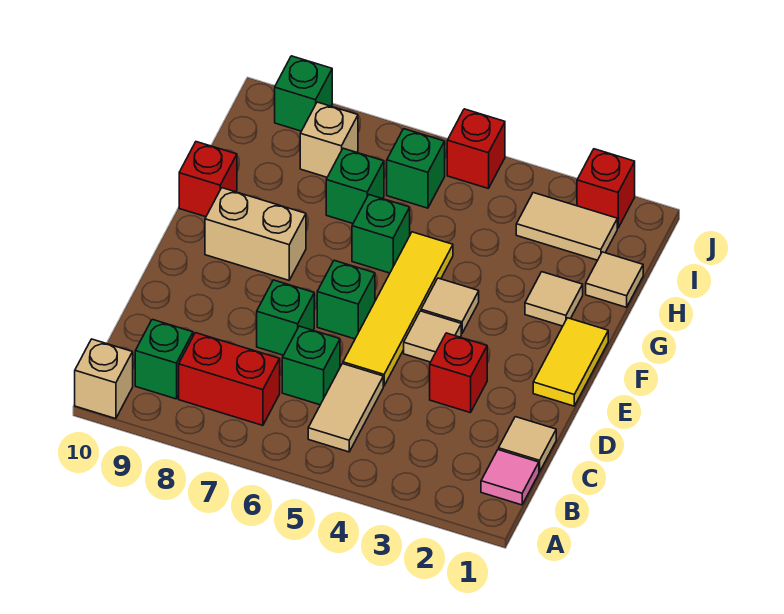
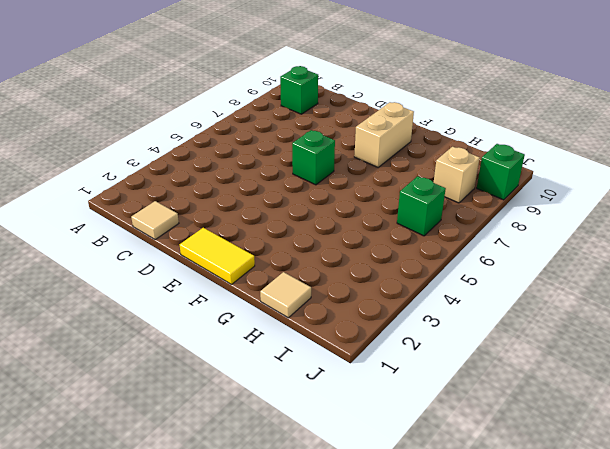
none -> tan brick A10 level 1
none -> pink tile B1 level 1
none -> tan tile B5:C5 level 1

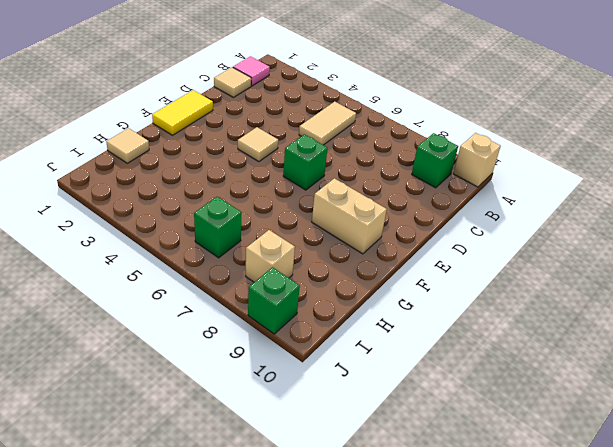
none -> red brick B7:B8 level 1
none -> green brick C6 level 1
none -> red brick D3 level 1

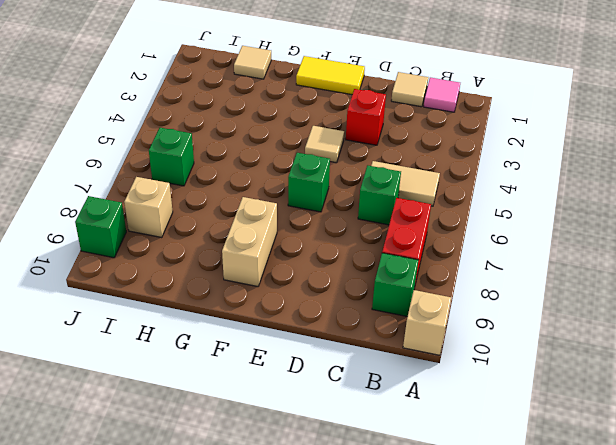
none -> yellow tile D5:G5 level 1
none -> green brick D7 level 1
none -> tan tile F4 level 1

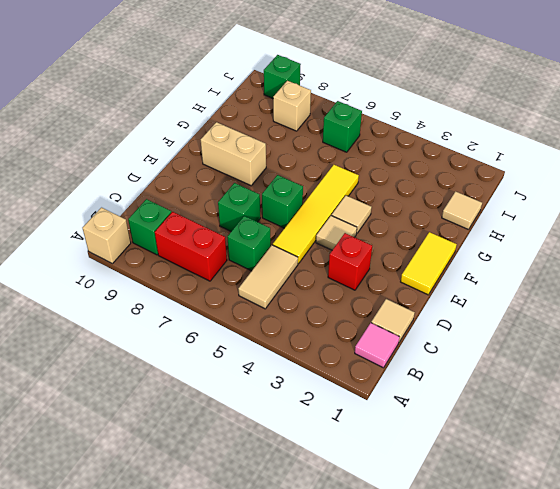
none -> tan tile G2 level 1
none -> green brick G6 level 1
none -> red brick G10 level 1

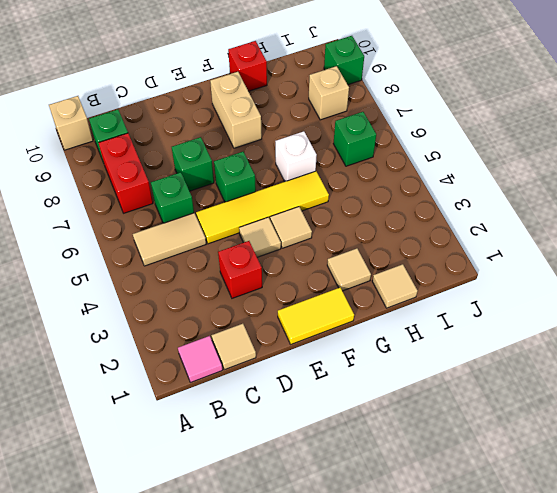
white brick G6 level 1 -> green brick G6 level 1
none -> green brick H7 level 1
none -> tan tile I2:I3 level 1
none -> red brick J2 level 1

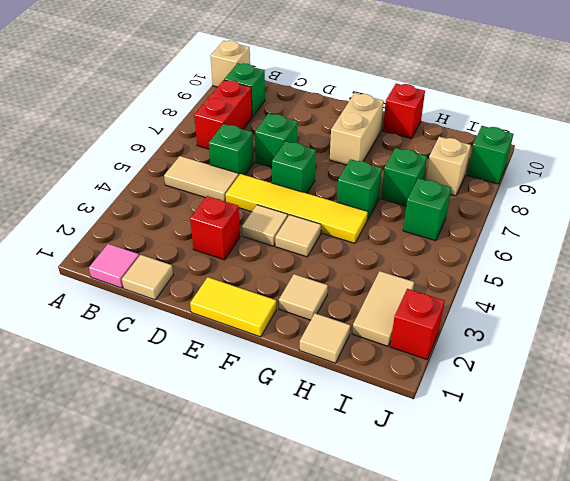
none -> red brick J5 level 1

